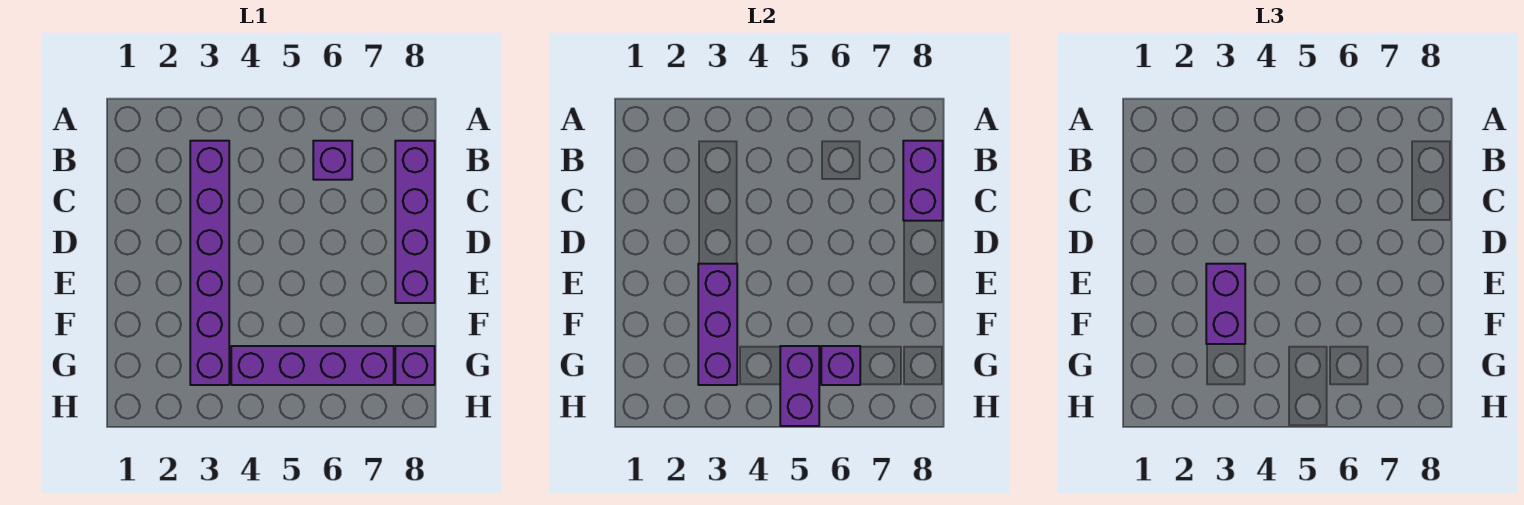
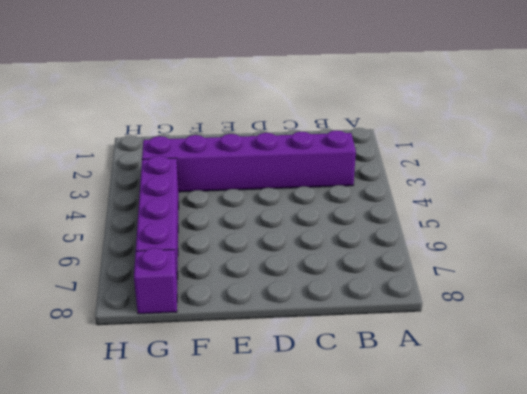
none -> purple brick B6 level 1
none -> purple brick B8:E8 level 1

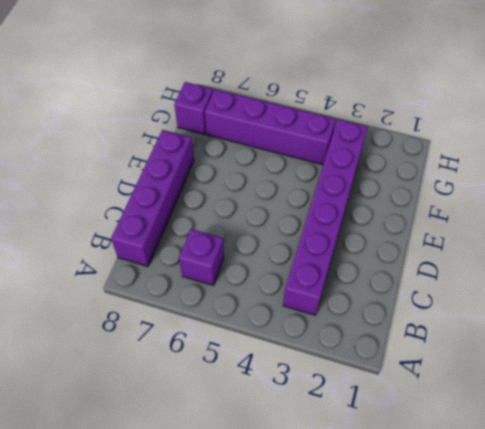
none -> purple brick B8:C8 level 2
none -> purple brick E3:G3 level 2

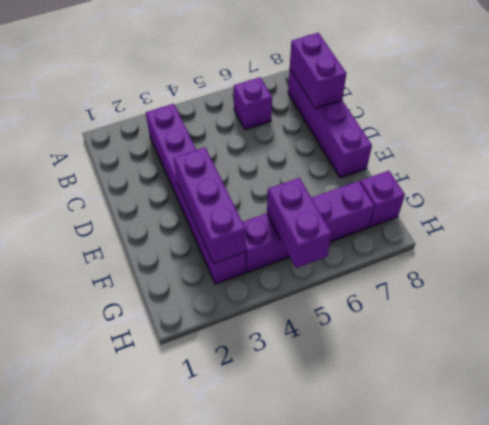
none -> purple brick G6 level 2
none -> purple brick E3:F3 level 3

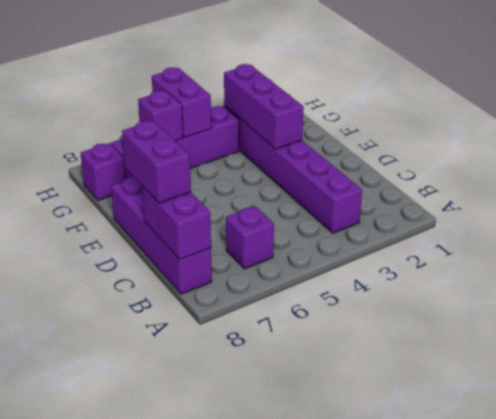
purple brick C8:D8 level 3 -> purple brick E3:F3 level 3

